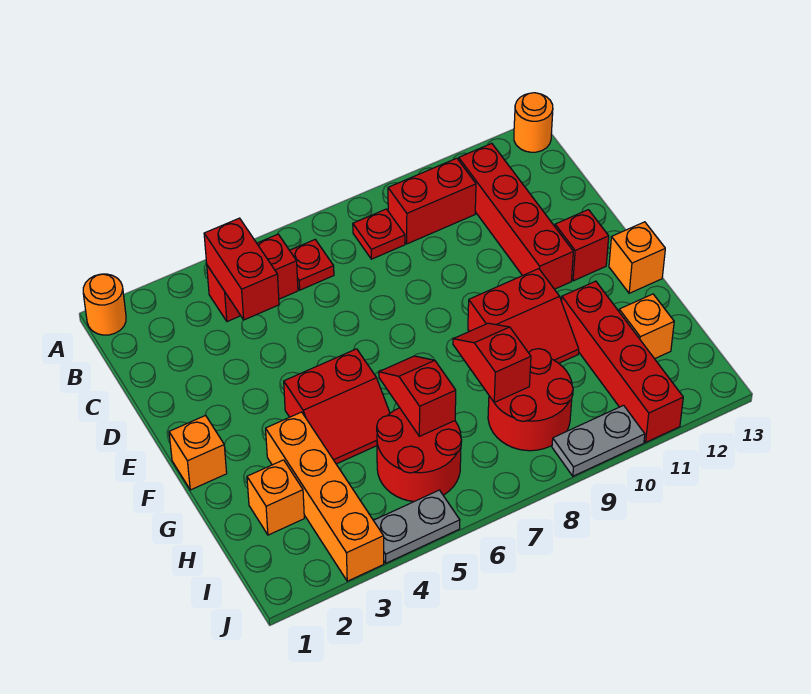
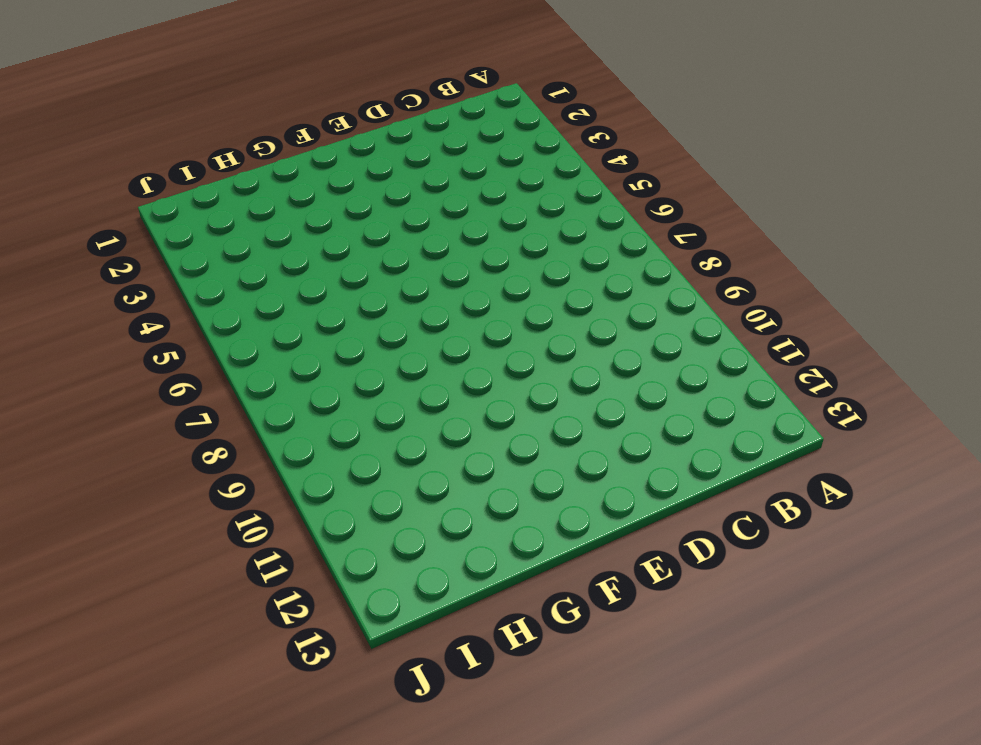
none -> orange round brick A1 level 1
none -> orange round brick A13 level 1
none -> red brick B4:B5 level 1

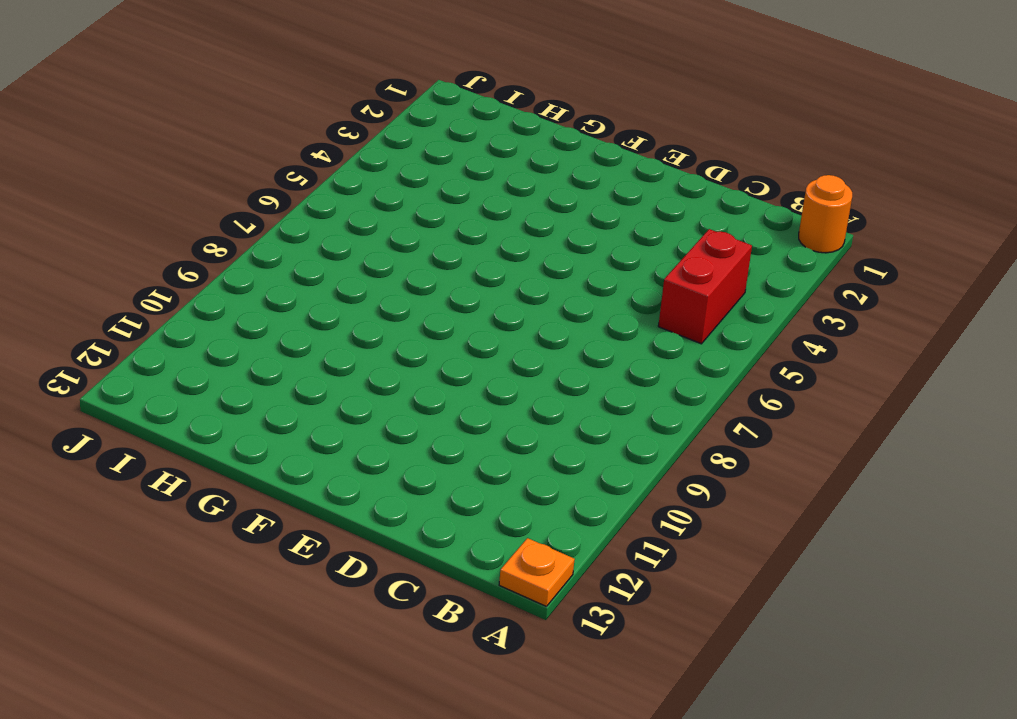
orange plate A13 level 1 -> orange round brick A13 level 1
none -> red plate B6 level 1
none -> red plate B8 level 1
none -> red brick B9:B10 level 1

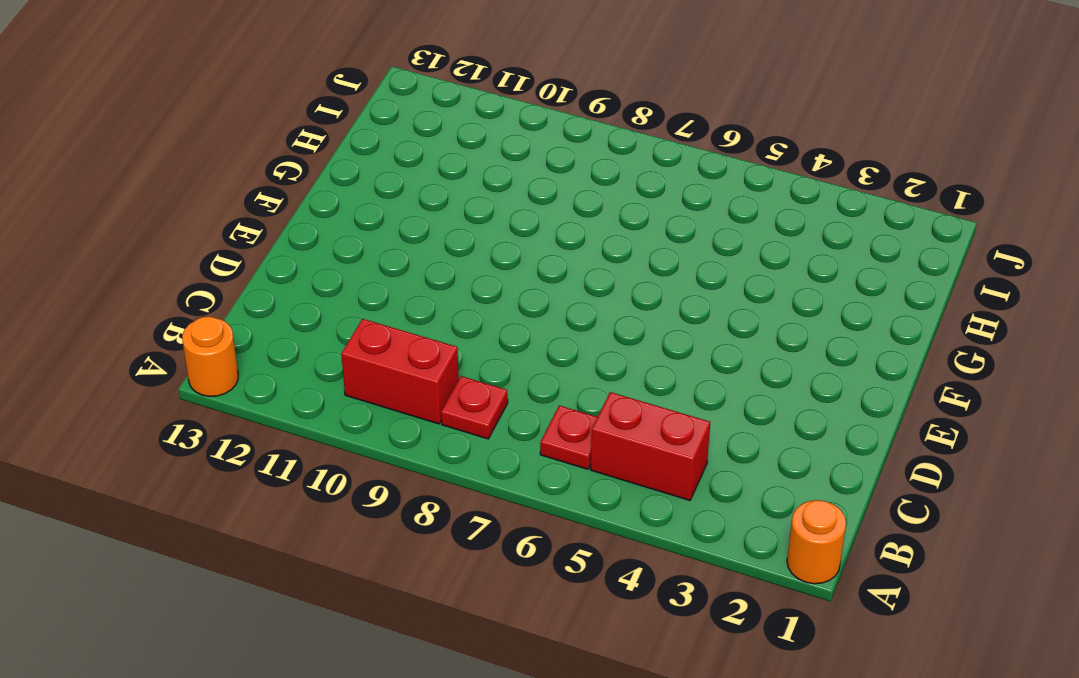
none -> red brick B11:E11 level 1
none -> red brick E12 level 1
none -> orange brick F1 level 1

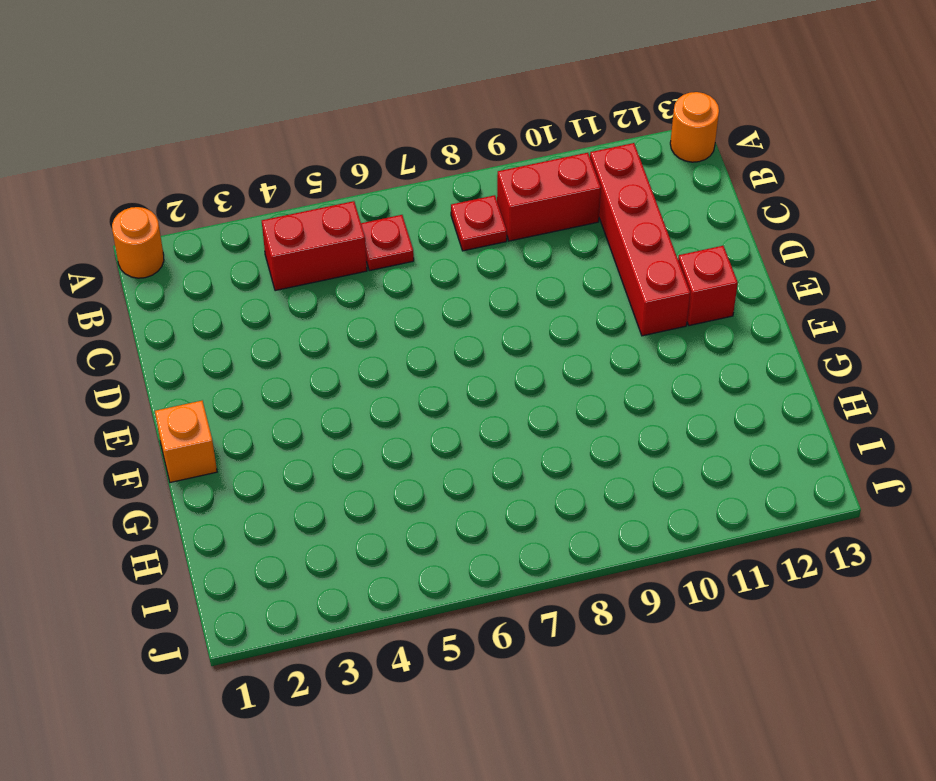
none -> red slope F4:G5 level 1 top F
none -> red slope F9:G10 level 1 top F
none -> orange brick F13 level 1

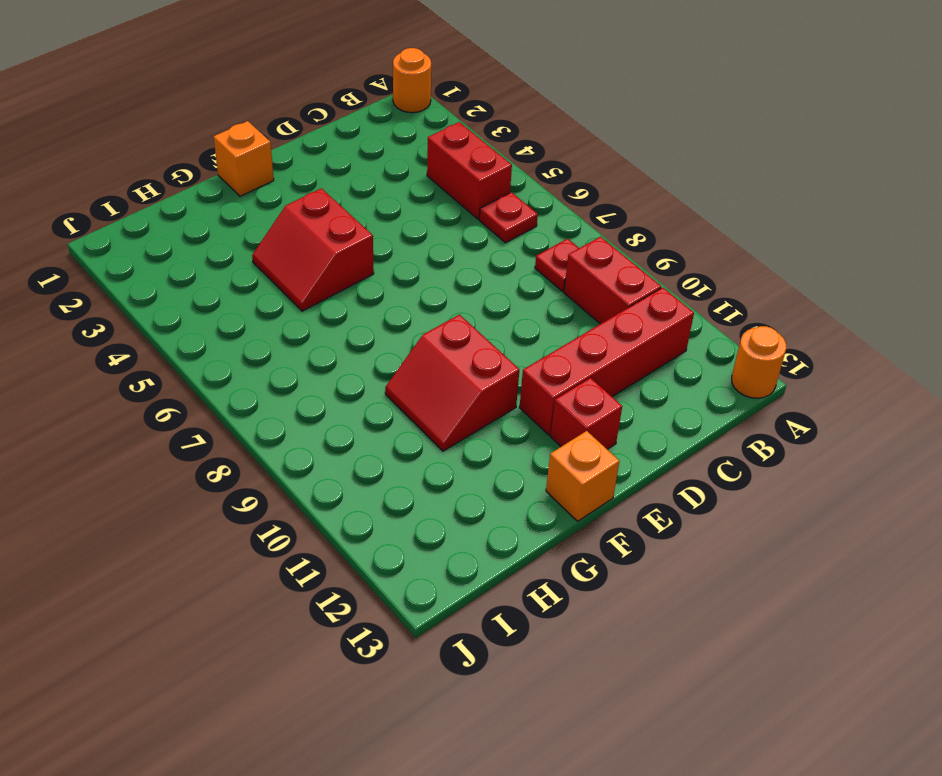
none -> orange brick G3:J3 level 1
none -> red brick G11:J11 level 1
none -> orange brick H2 level 1

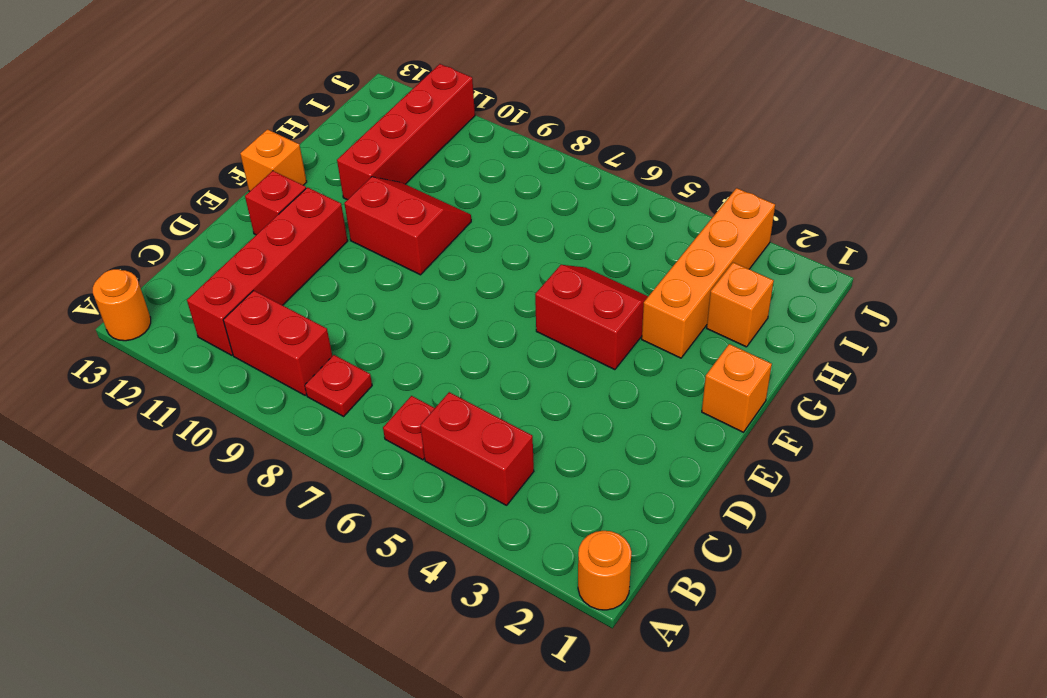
none -> red round brick H5:I6 level 1
none -> red round brick H8:I9 level 1
none -> orange brick H12 level 1

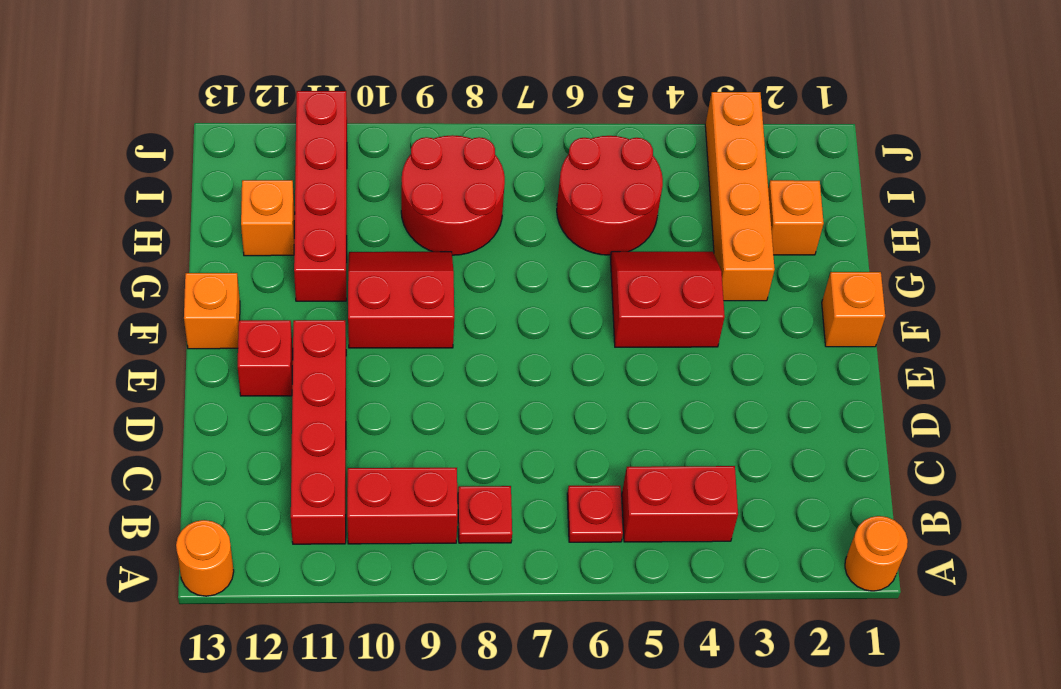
none -> grey plate J4:J5 level 1
none -> grey plate J9:J10 level 1
none -> red brick B4:C4 level 2

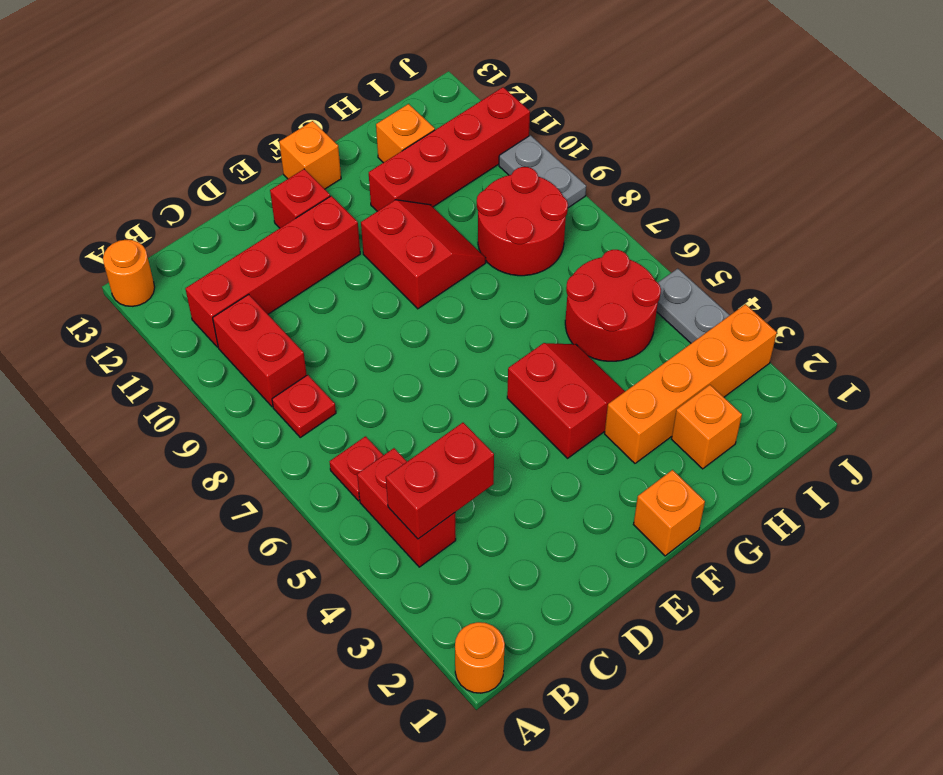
none -> red slope G6:H6 level 2 top H
none -> red slope G8:H8 level 2 top H

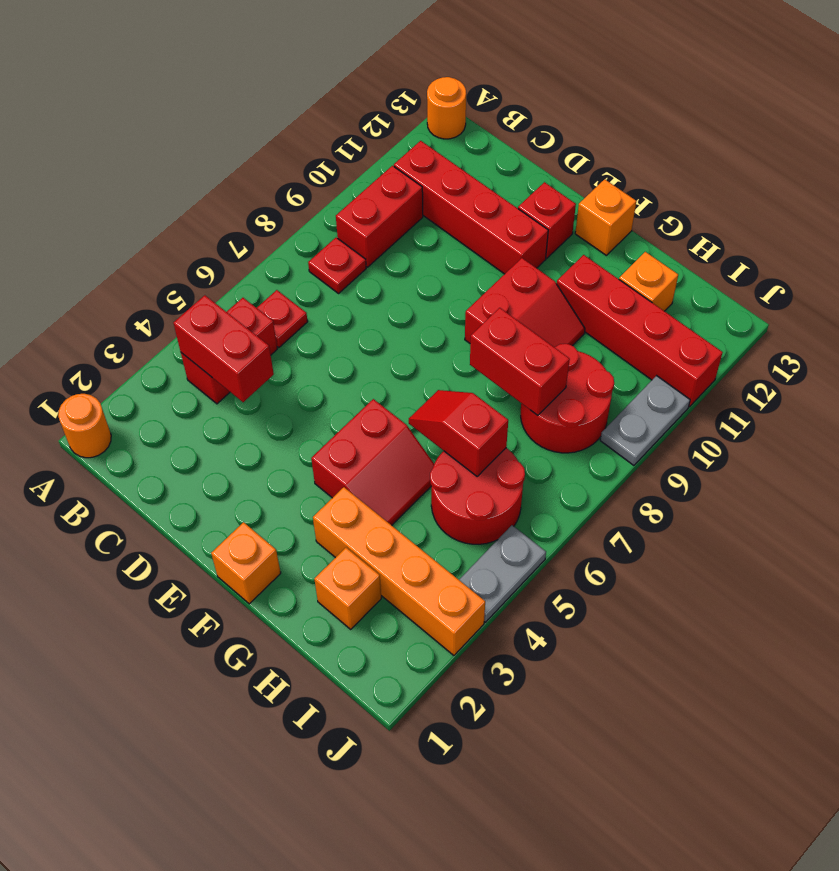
red brick G8:H8 level 2 -> red slope G8:H8 level 2 top H

